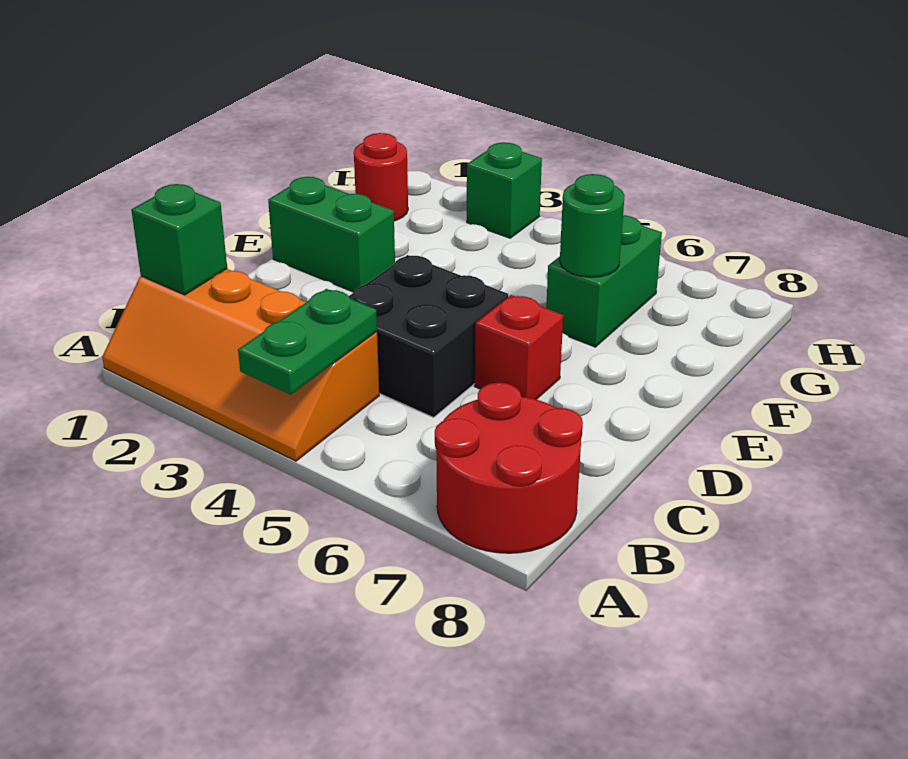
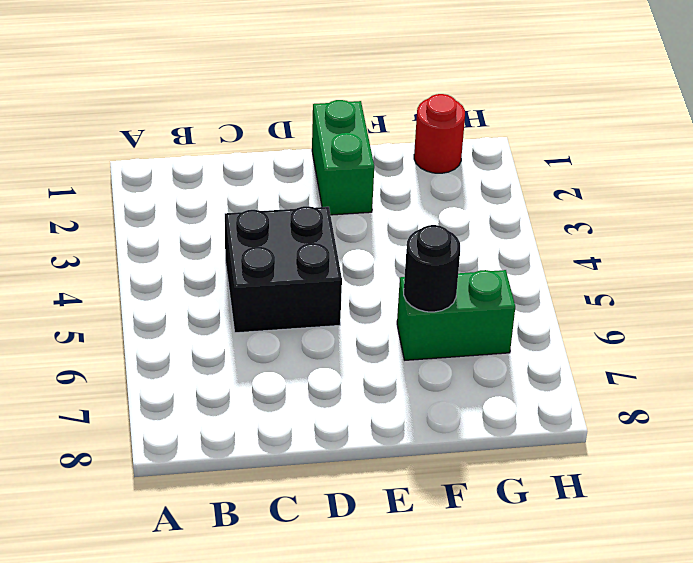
black round brick F6 level 2 -> green round brick F6 level 2
none -> orange slope A1:B4 level 1 top B
none -> red round brick A7:B8 level 1

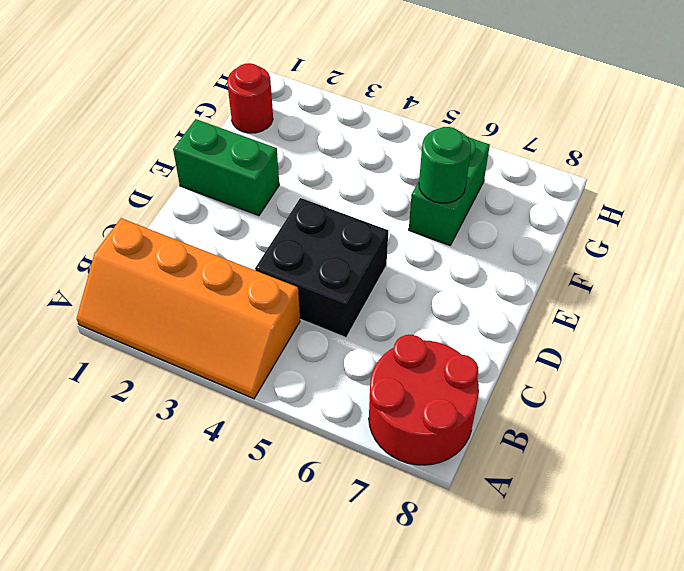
none -> red brick D6 level 1
none -> green brick H3 level 1

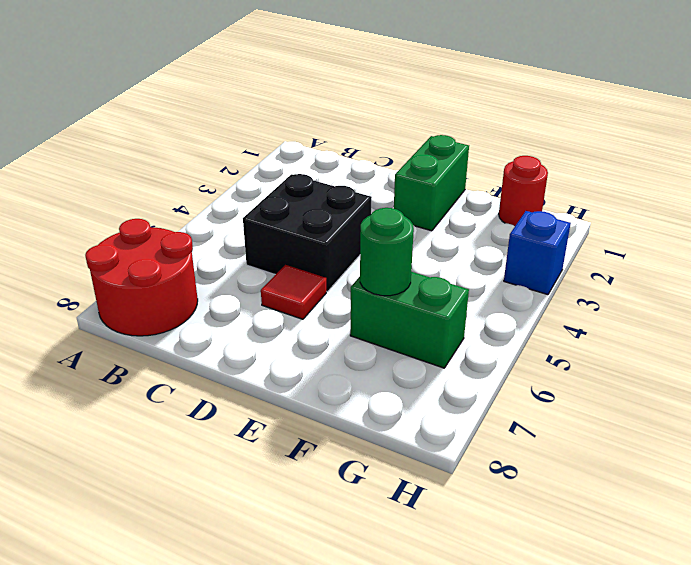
red tile D6 level 1 -> red brick D6 level 1
blue brick H3 level 1 -> green brick H3 level 1
none -> orange slope A1:B4 level 1 top B
none -> green plate A4:B4 level 2

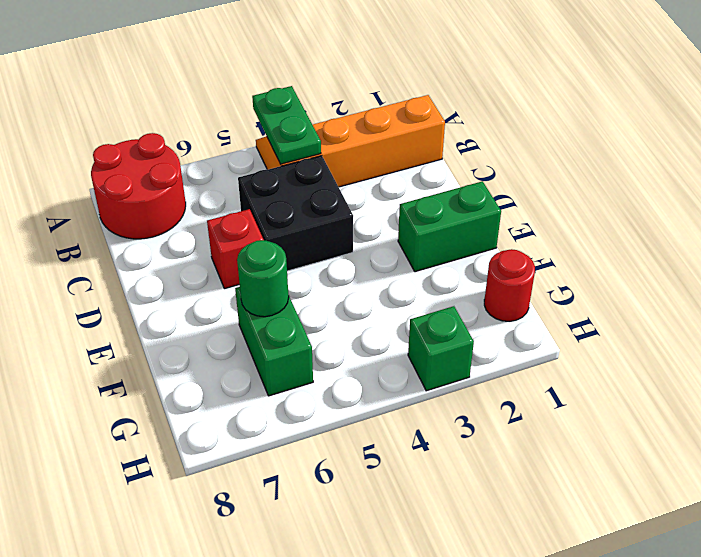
none -> green brick B1 level 2

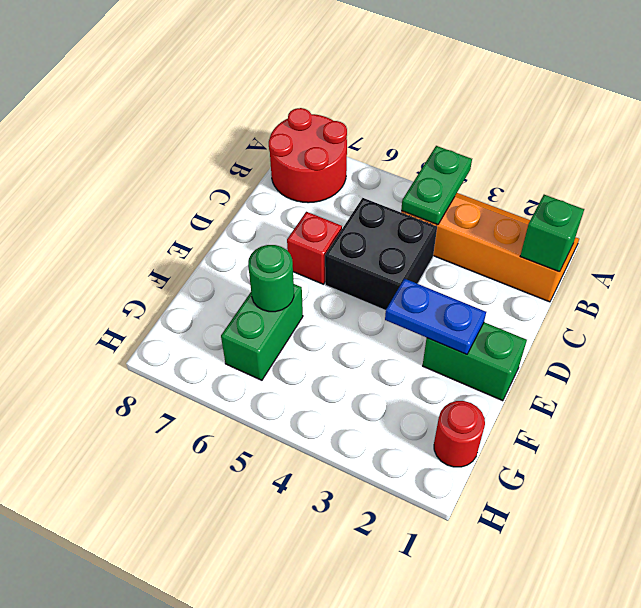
blue plate E2:E3 level 2 -> none
none -> green brick H3 level 1

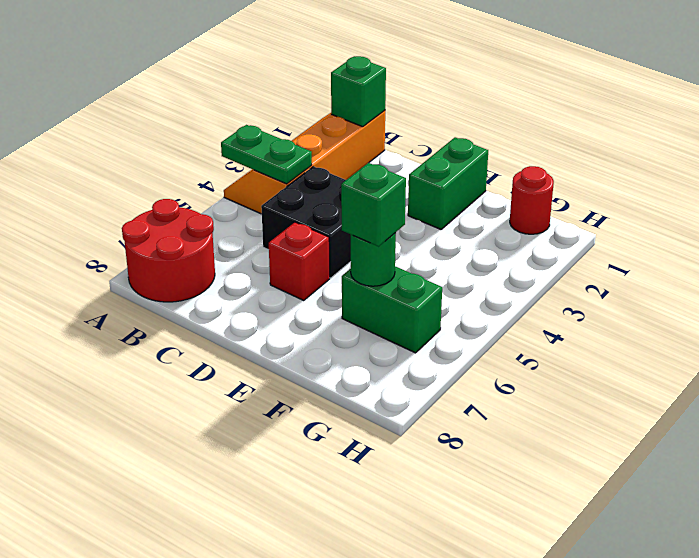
green brick F6 level 3 -> green brick H3 level 1

